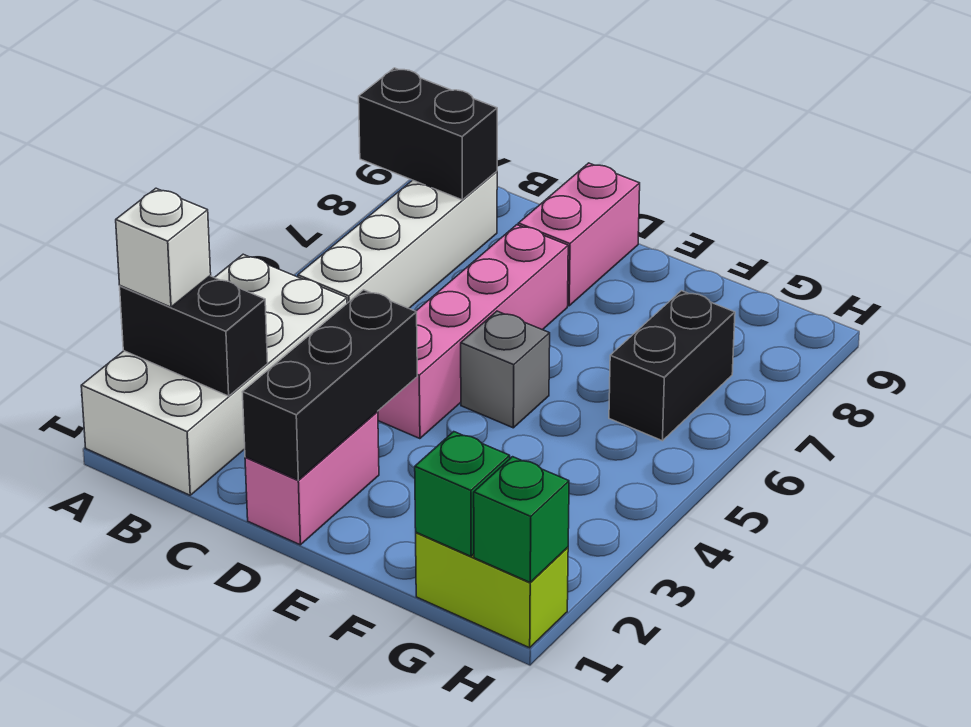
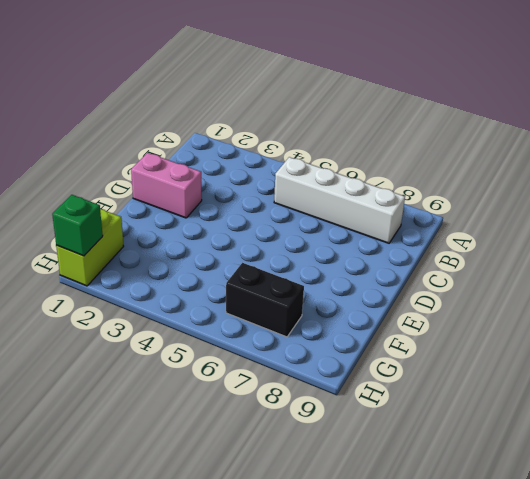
none -> white brick A1:B4 level 1
none -> pink brick D4:D7 level 1
none -> pink brick D8:D9 level 1

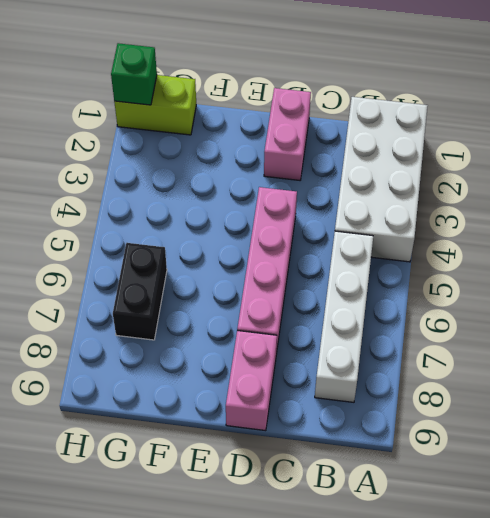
none -> grey brick E5 level 1
none -> black brick A2:B2 level 2
none -> black brick A8:B8 level 2

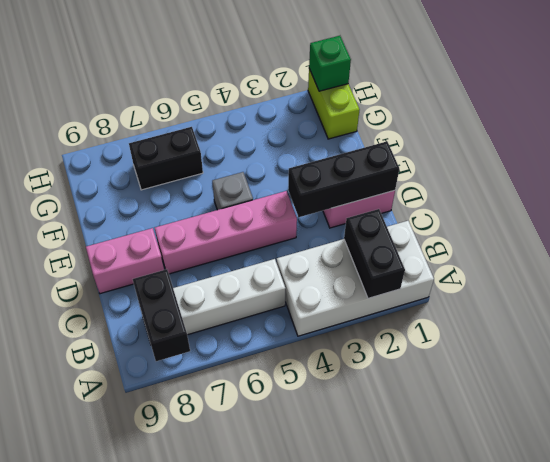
none -> green brick G1 level 2
none -> white brick A2 level 3

